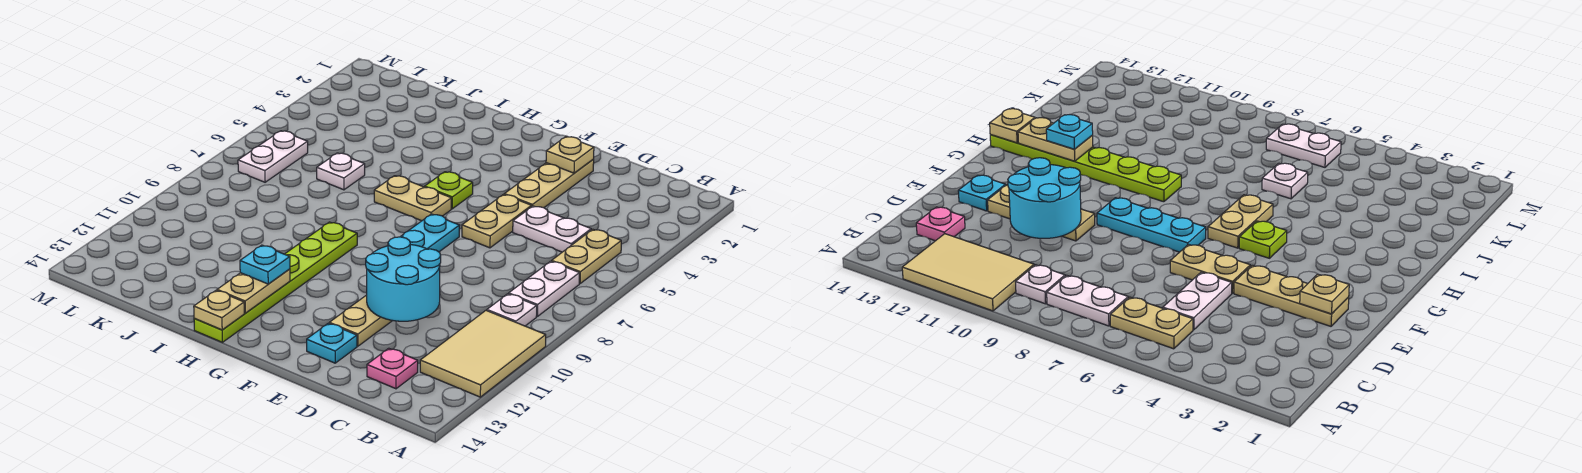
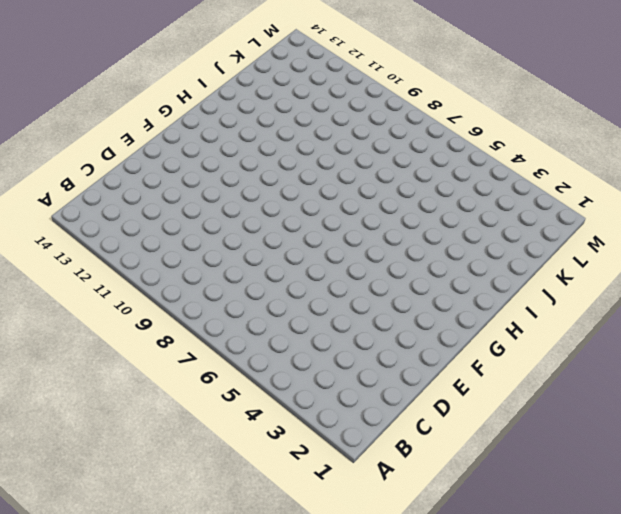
none -> tan tile A10:B12 level 1
none -> tan plate B5:B6 level 1
none -> white plate B7:B8 level 1

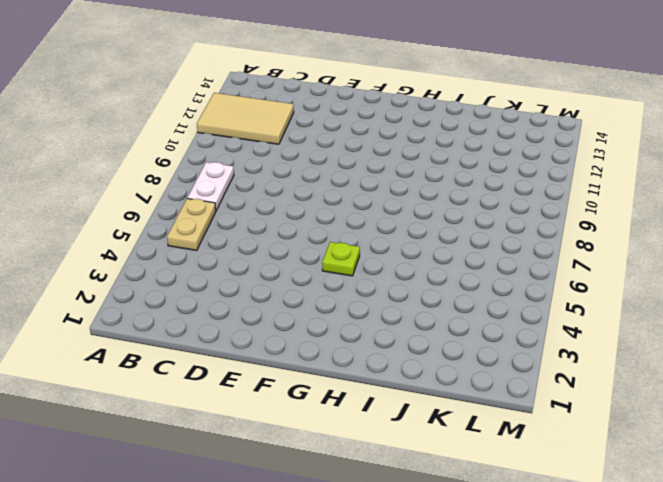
tan tile A11:C12 level 1 -> tan tile A10:B12 level 1
none -> white plate B9 level 1
none -> white plate C5:D5 level 1
none -> pink plate C13 level 1

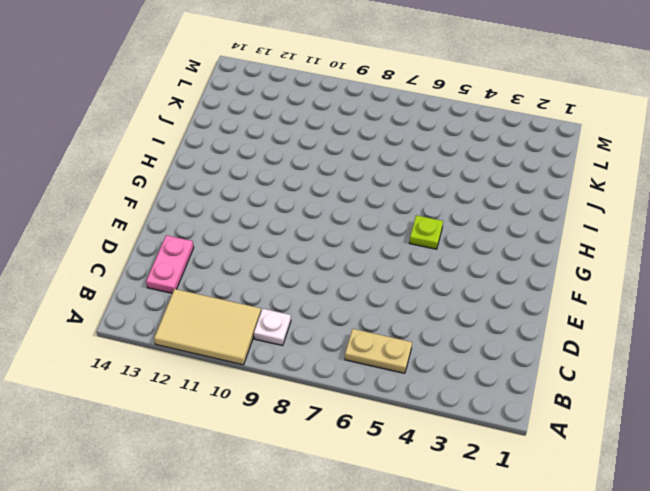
pink plate C13:D13 level 1 -> pink plate C13 level 1
none -> white plate B7:B8 level 1
none -> white plate C5:D5 level 1
none -> tan plate E2:E4 level 1

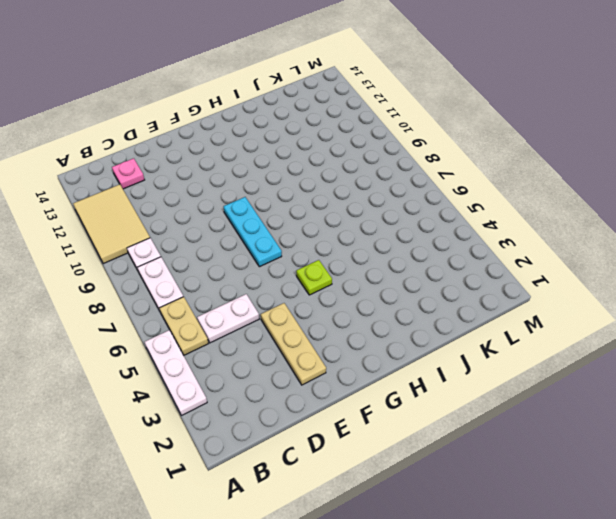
white plate A3:A5 level 1 -> none
none -> tan plate E5:E6 level 1
none -> tan plate E10:E12 level 1
none -> cyan plate E13 level 1

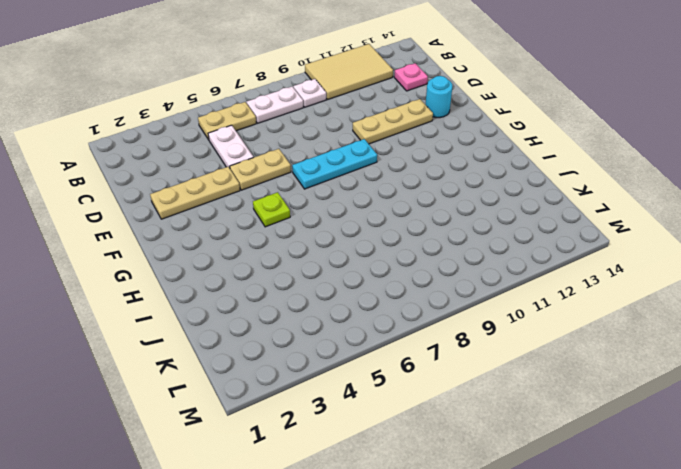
cyan round brick E13 level 1 -> cyan plate E13 level 1
none -> tan plate G6:H6 level 1
none -> lime plate H9:H14 level 1
none -> white plate J6 level 1

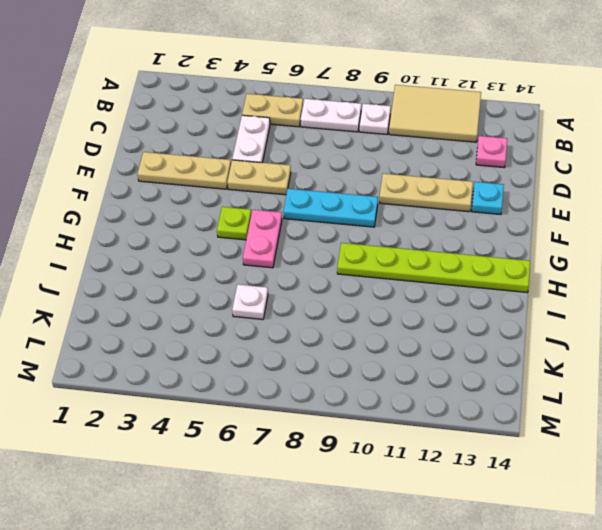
pink plate G6:H6 level 1 -> tan plate G6:H6 level 1
none -> white plate L6:L7 level 1
none -> cyan round brick D10:E11 level 2
none -> tan plate E2 level 2

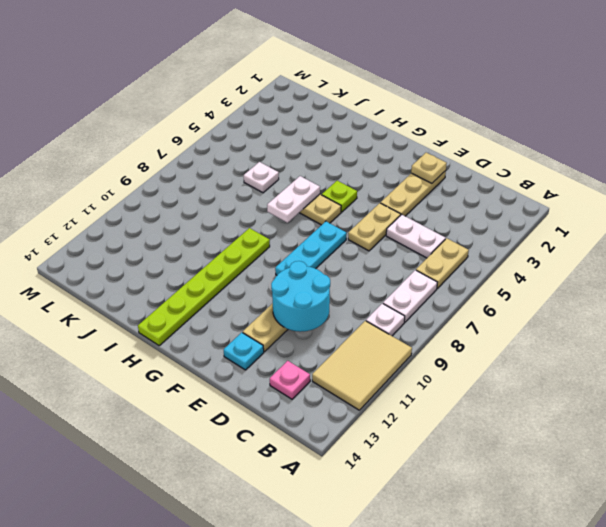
white plate H6:H7 level 2 -> white plate L6:L7 level 1
none -> tan plate H12:H13 level 2
none -> tan plate H14 level 2
none -> cyan plate H12 level 3

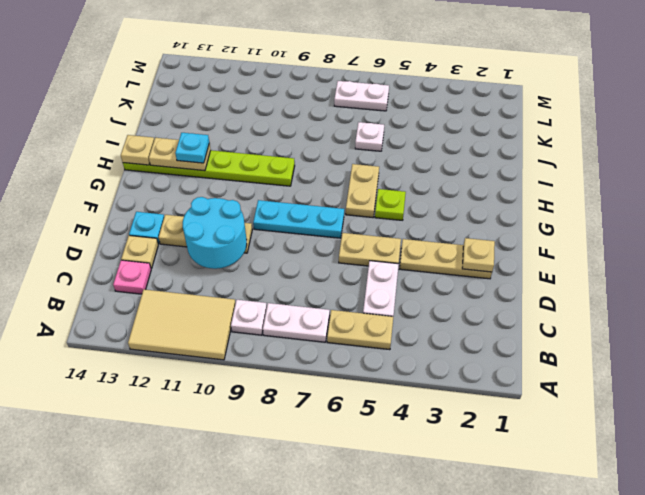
tan plate D13 level 1 -> none

